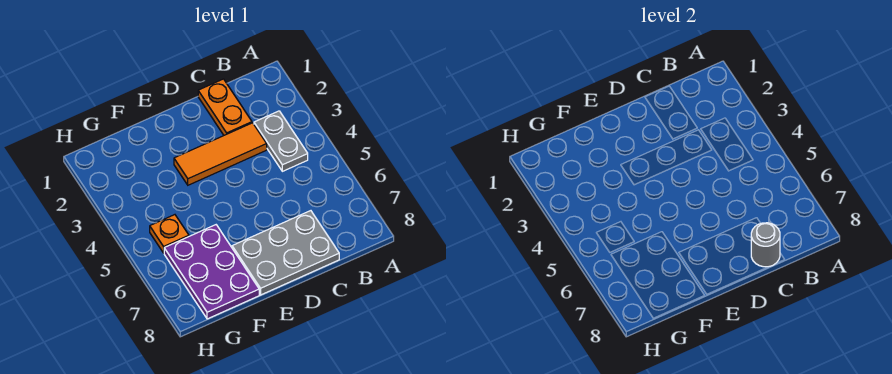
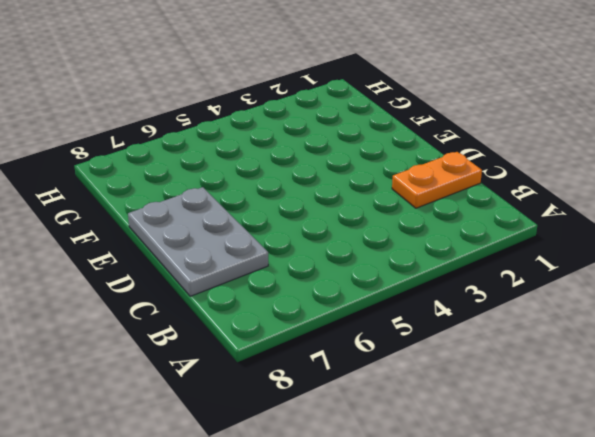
none -> grey plate B3:B4 level 1
none -> orange tile C3:E3 level 1

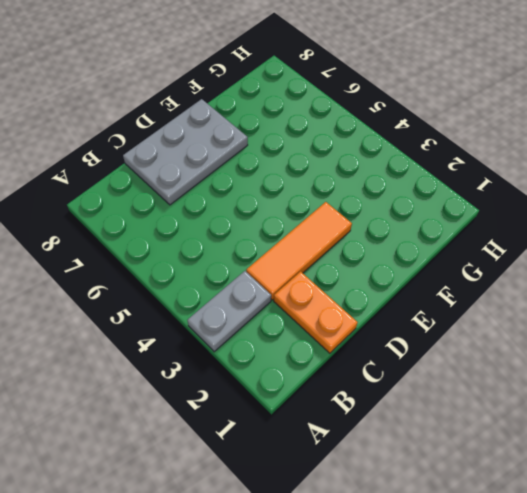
grey plate A3:B3 level 1 -> grey plate B3:B4 level 1
none -> purple plate F6:G8 level 1
none -> orange plate G5 level 1

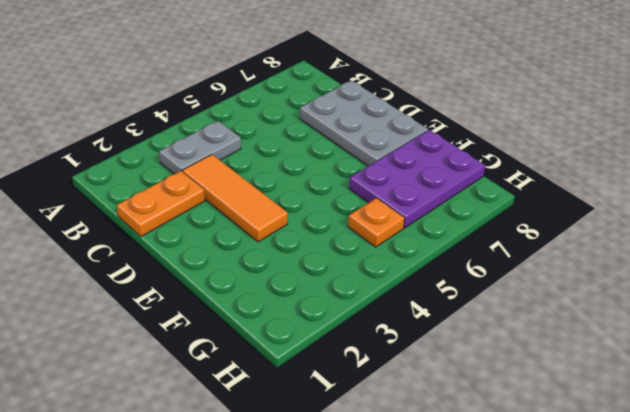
none -> grey round brick C8 level 2

